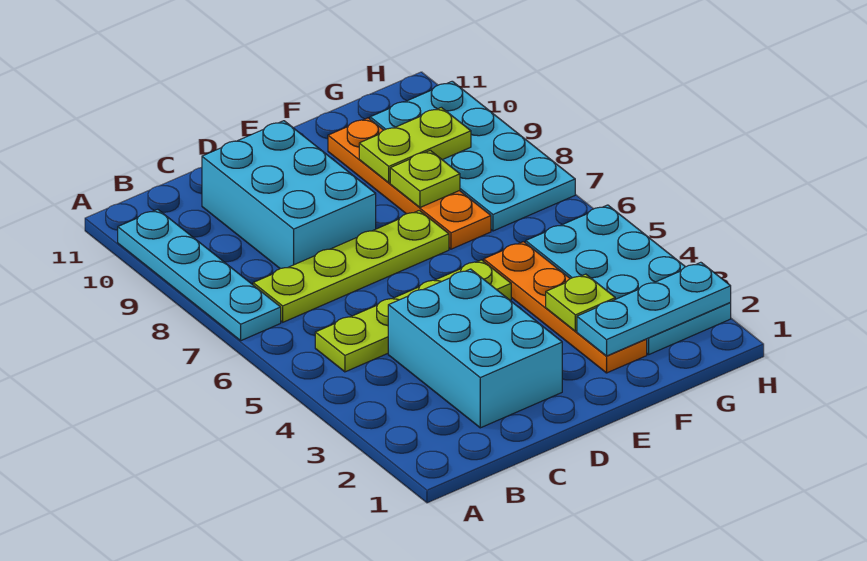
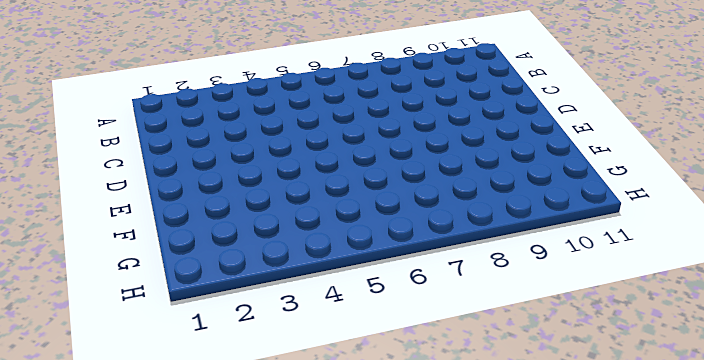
none -> cyan plate A7:A10 level 1
none -> lime plate B5:E5 level 1
none -> lime plate B7:E7 level 1

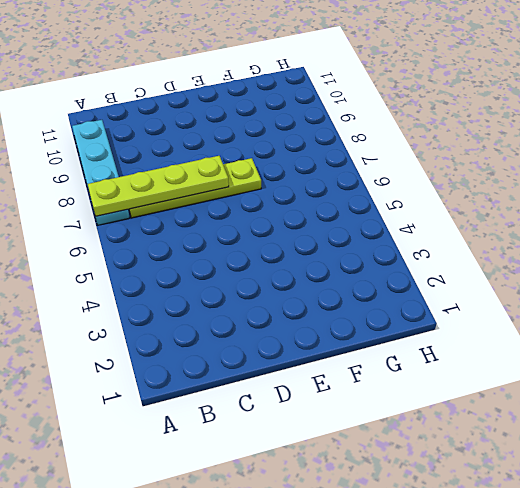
lime plate A7:D7 level 2 -> lime plate B5:E5 level 1
none -> cyan brick C2:D4 level 1
none -> cyan brick C8:D10 level 1
none -> orange plate F2:F5 level 1

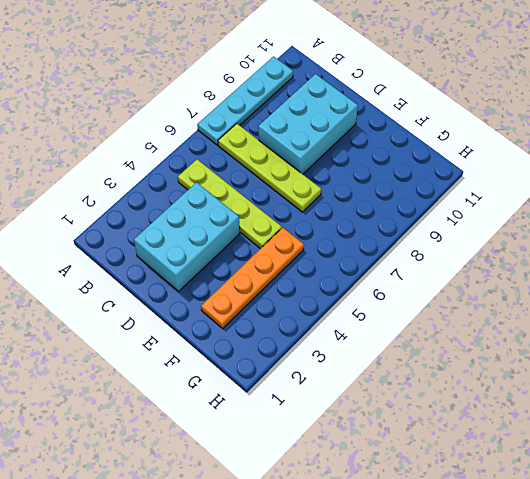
none -> orange plate F7:F10 level 1
none -> cyan plate G2:H5 level 1
none -> cyan plate G7:H10 level 1

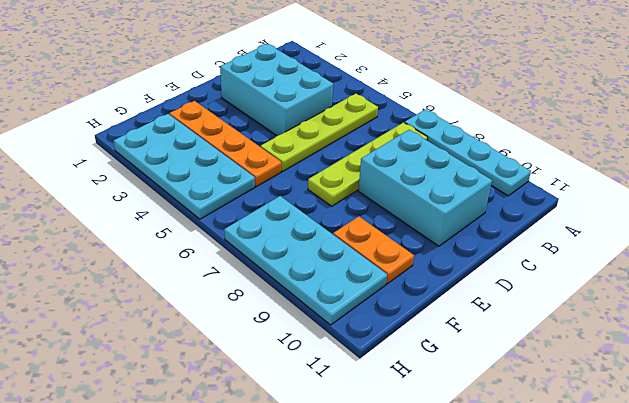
orange plate F9:F10 level 1 -> orange plate F7:F10 level 1
none -> cyan plate F2:H2 level 2
none -> lime plate F3 level 2
none -> lime plate F8 level 2

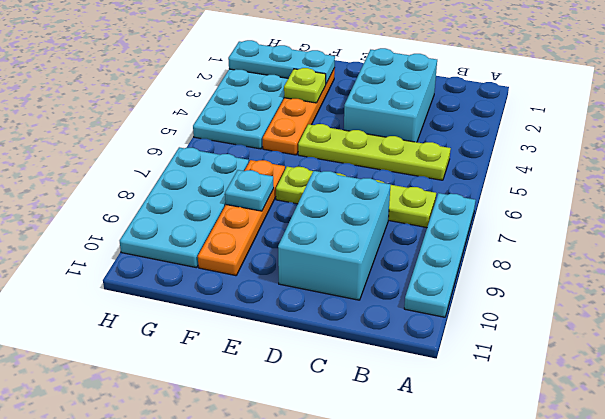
cyan plate F8 level 2 -> lime plate F8 level 2
none -> lime plate F9:G9 level 2

